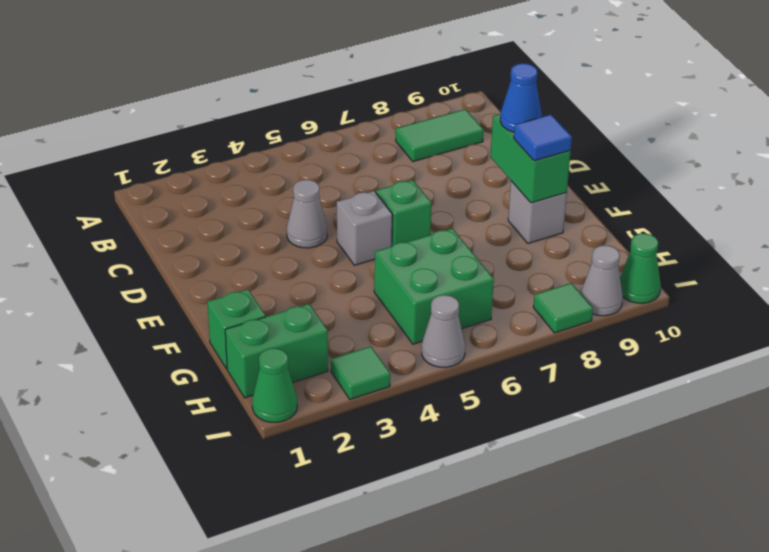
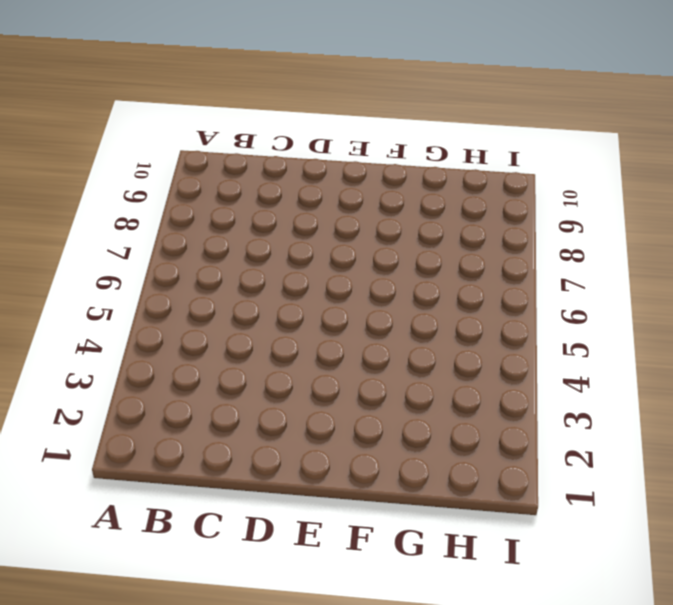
none -> green tile B8:B9 level 1
none -> grey cone D4 level 1
none -> grey brick E5 level 1

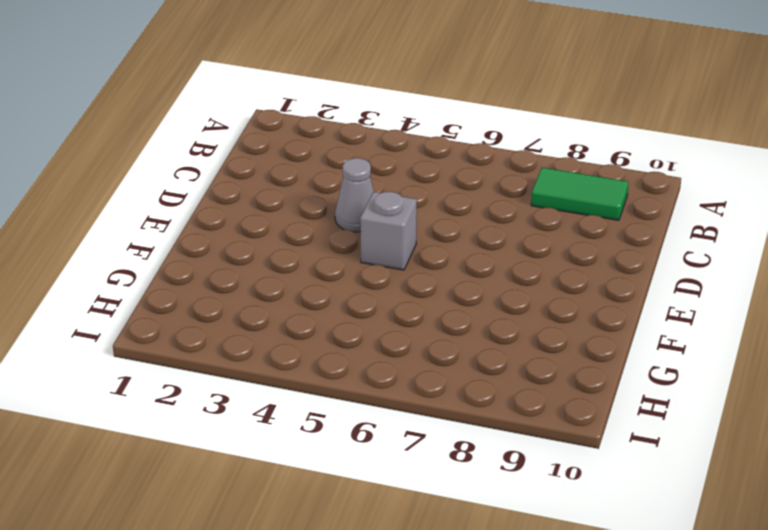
none -> green brick E6 level 1
none -> grey brick F9 level 1
none -> green brick G1 level 1

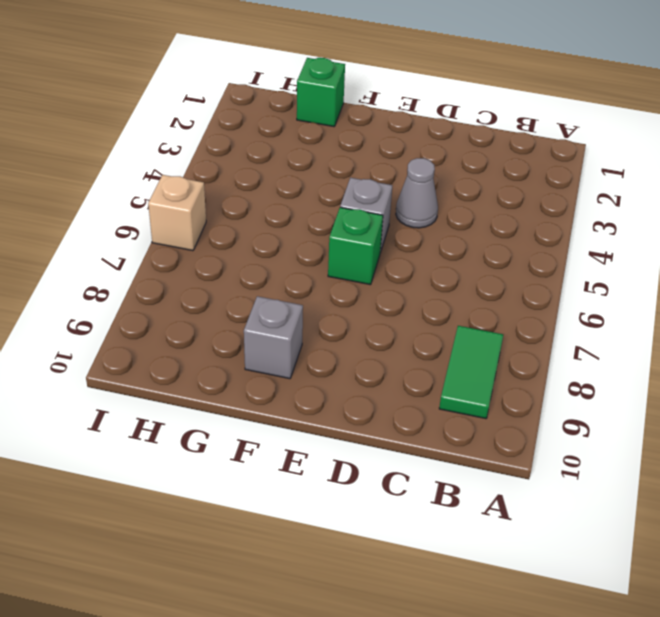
tan brick I6 level 1 -> none
none -> green brick G5:H6 level 1
none -> green brick H1:H2 level 1
none -> green cone I1 level 1

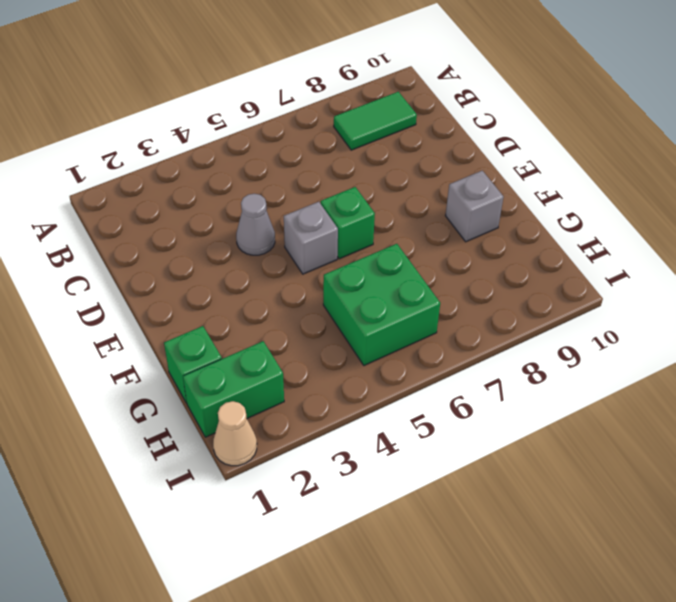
tan cone I1 level 1 -> green cone I1 level 1
none -> green tile I3 level 1
none -> grey cone I5 level 1
none -> green tile I8 level 1

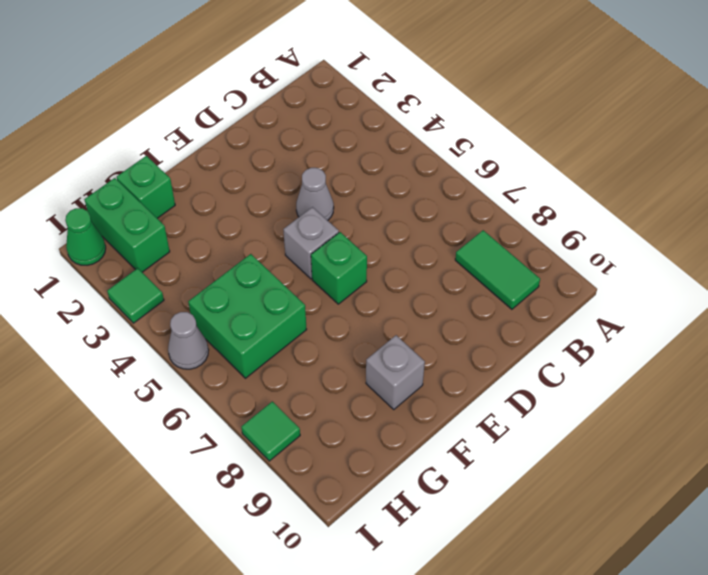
none -> grey cone I9 level 1
none -> green cone I10 level 1
none -> green brick E9:F9 level 2

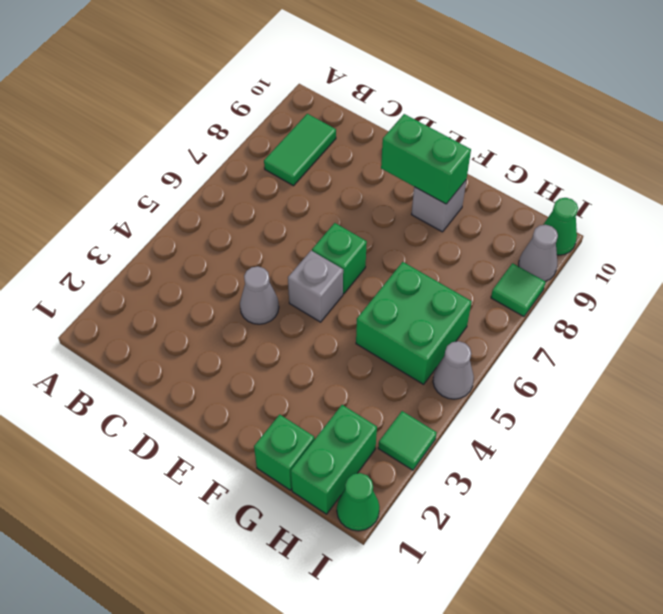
none -> blue cone E9 level 3
none -> blue tile F9 level 3

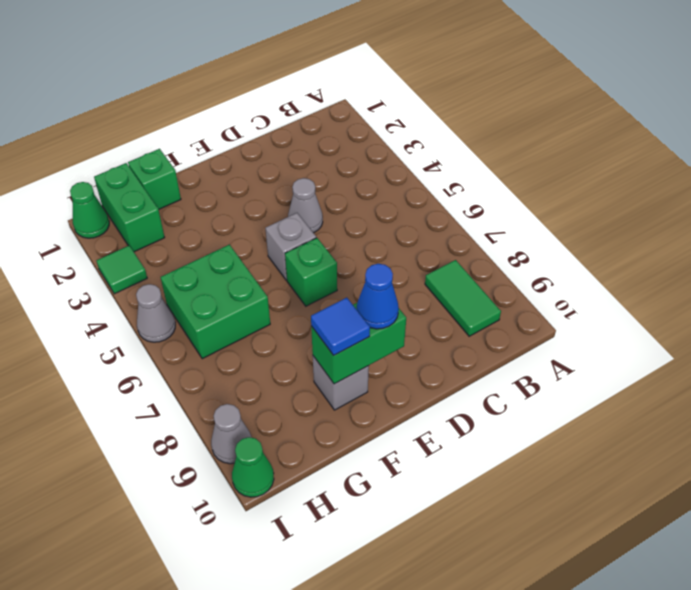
none -> green tile I8 level 1

